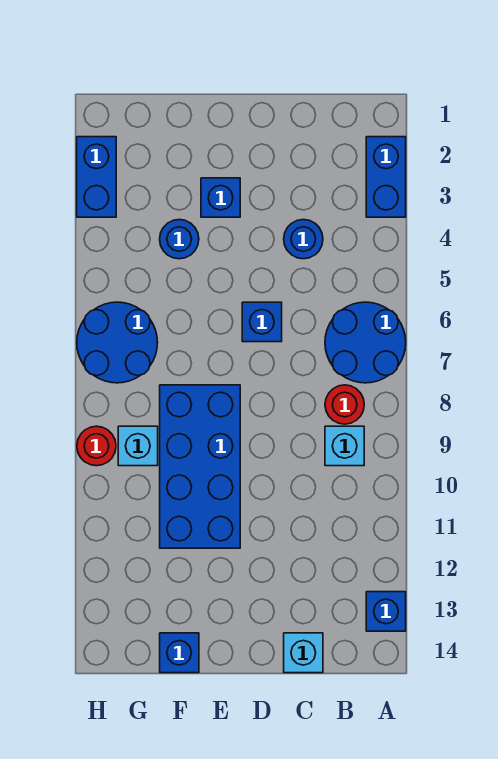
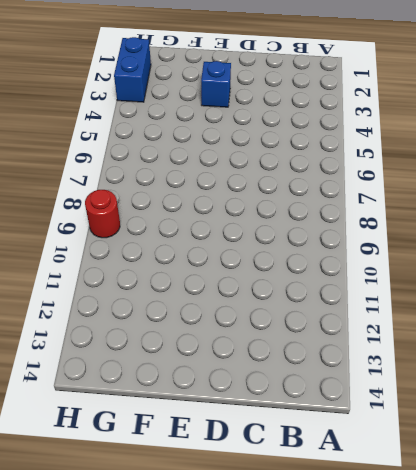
none -> blue brick A2:A3 level 1
none -> blue round brick A6:B7 level 1
none -> blue brick A13 level 1

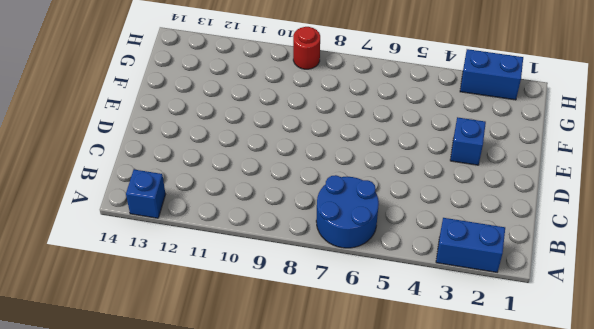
none -> red round brick B8 level 1
none -> cyan brick B9 level 1
none -> blue round brick C4 level 1

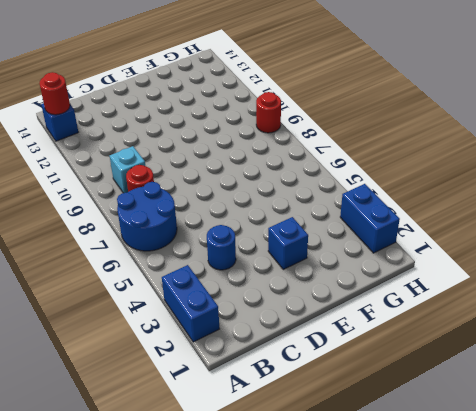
red round brick A13 level 2 -> none
none -> cyan brick C14 level 1
none -> blue brick D6 level 1
none -> blue brick E8:F11 level 1

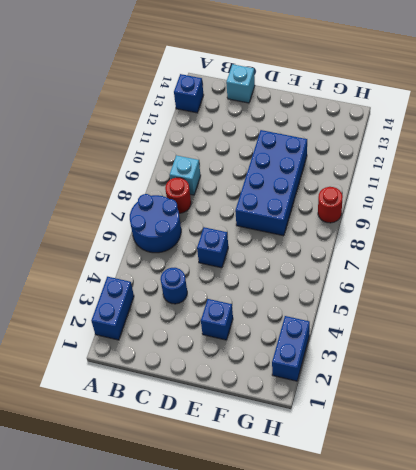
none -> blue round brick F4 level 1
none -> blue brick F14 level 1
none -> blue round brick G6:H7 level 1

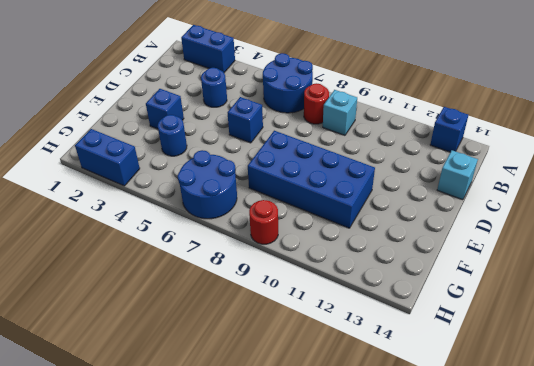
none -> blue brick F14 level 1
none -> cyan brick G9 level 1

